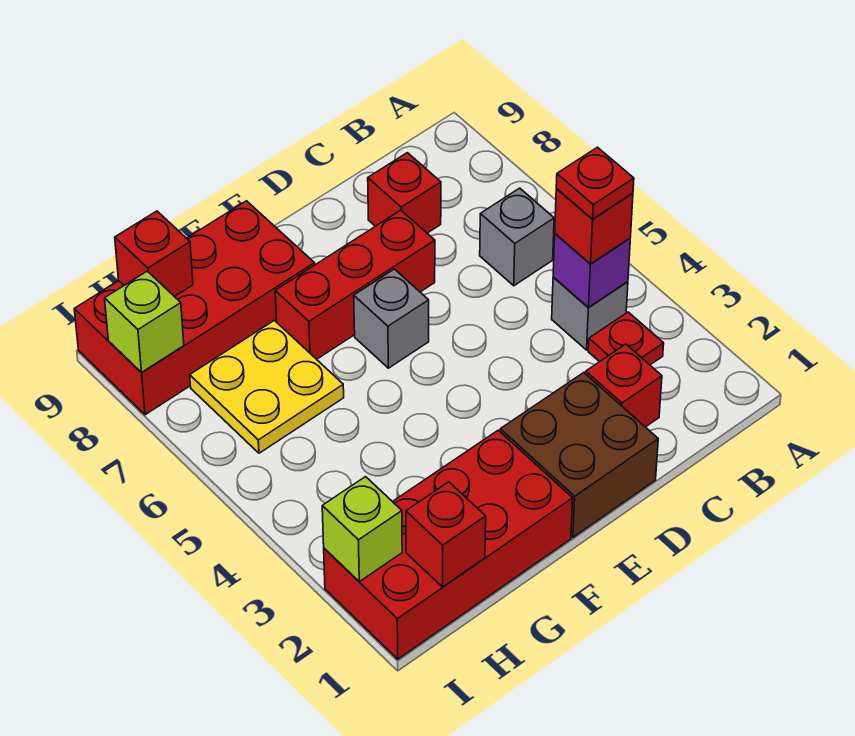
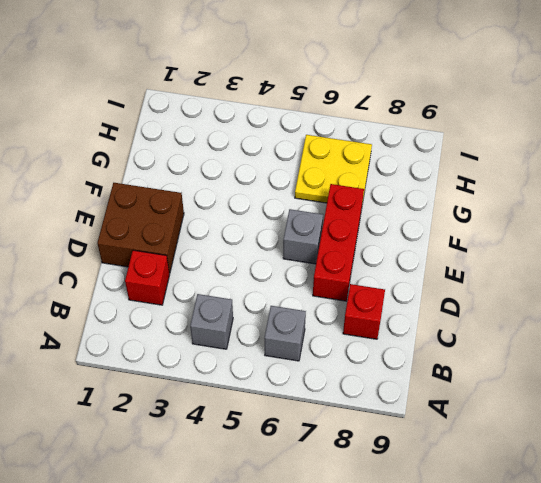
none -> red plate B3 level 1
none -> red brick F1:I2 level 1
none -> red brick F8:I9 level 1

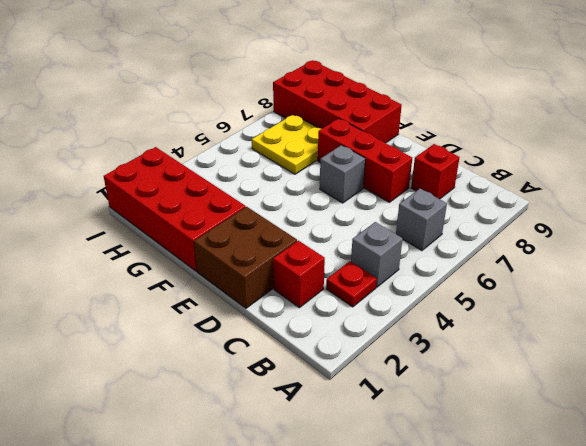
none -> purple brick B4 level 2
none -> red brick H1 level 2
none -> red brick H9 level 2

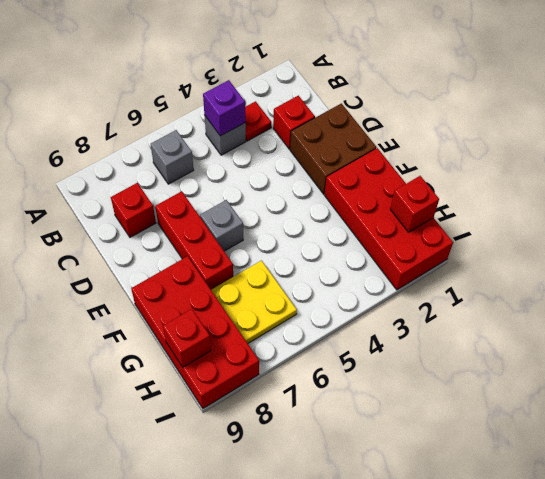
none -> lime brick I2 level 2
none -> lime brick I8 level 2
none -> red brick B4 level 3

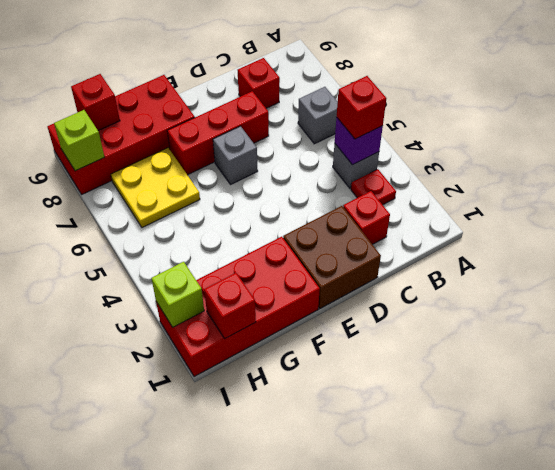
none -> red plate B4 level 4

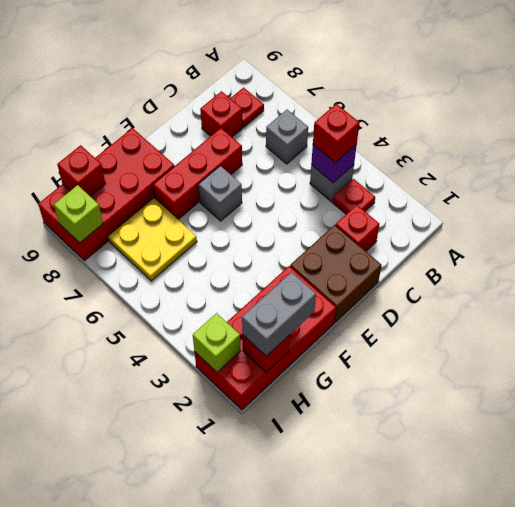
red plate B8 level 1 -> red plate B4 level 4
grey brick G1:H1 level 3 -> none

